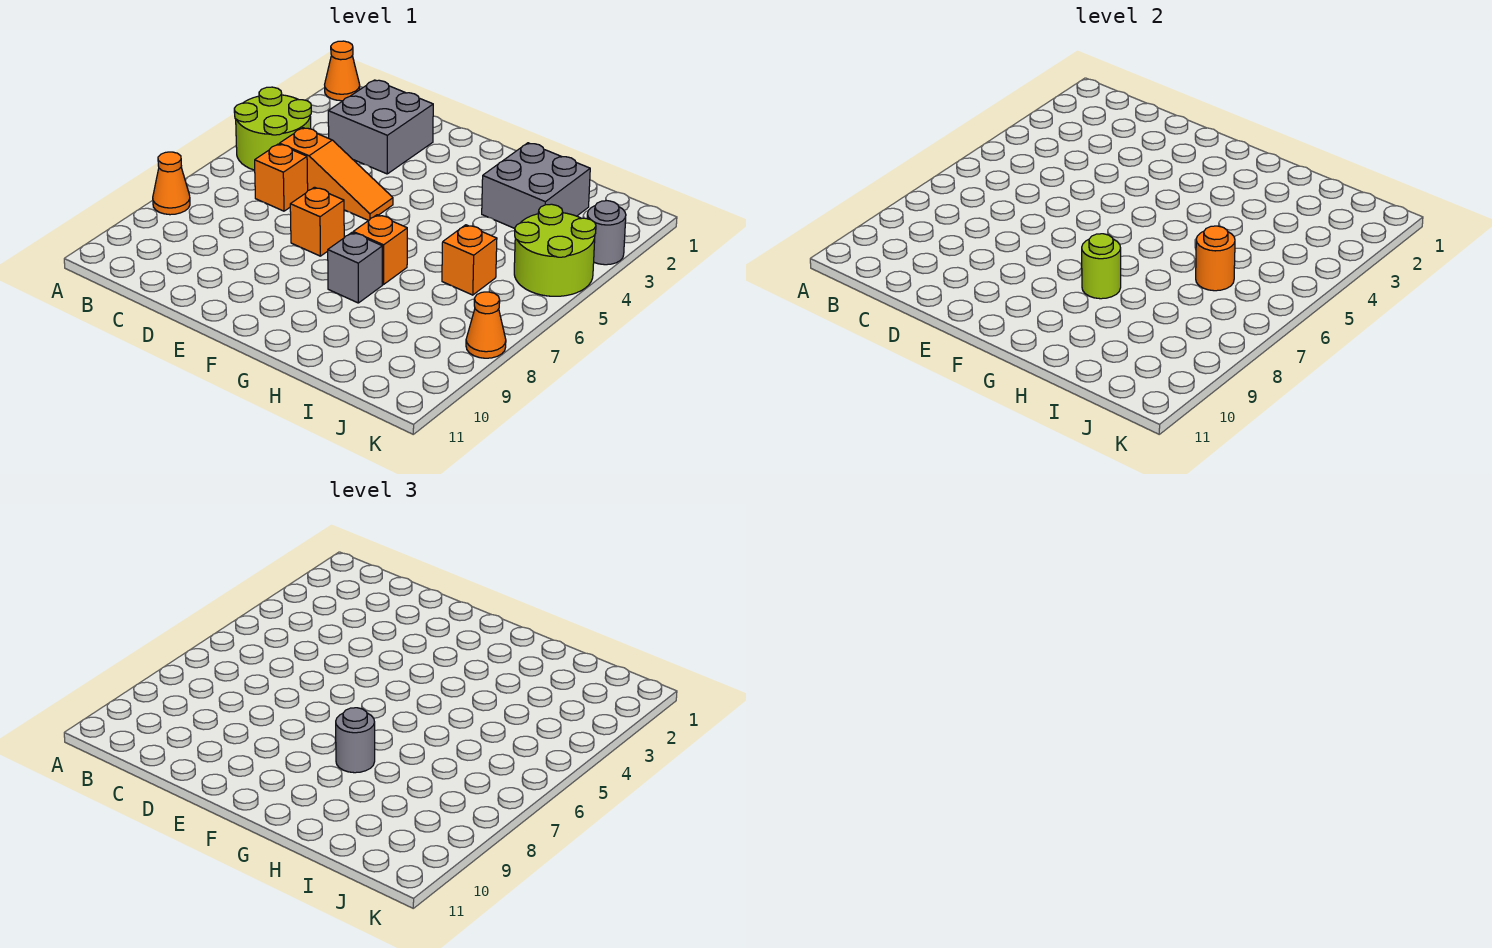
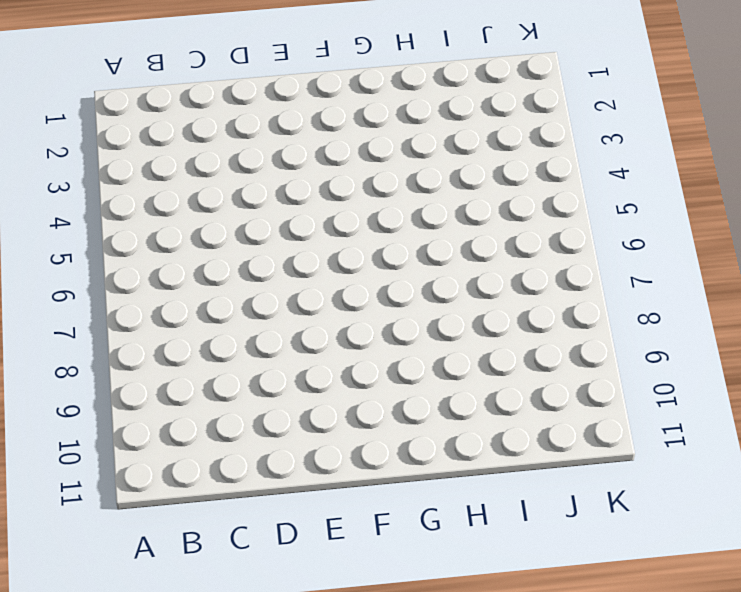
none -> orange cone A1 level 1
none -> lime round brick A4:B5 level 1
none -> orange cone A8 level 1

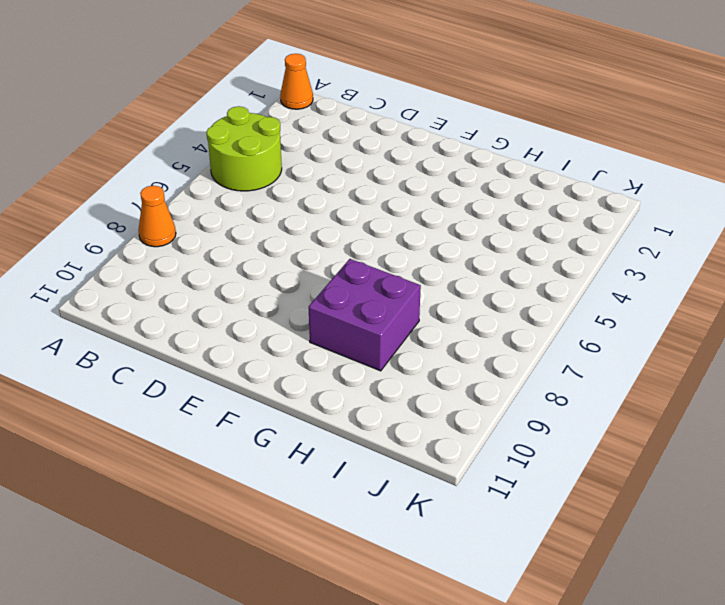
purple brick G8:H9 level 1 -> grey brick G8 level 1
none -> grey brick C2:D3 level 1
none -> orange slope C5:E5 level 1 top C
none -> orange brick C6 level 1

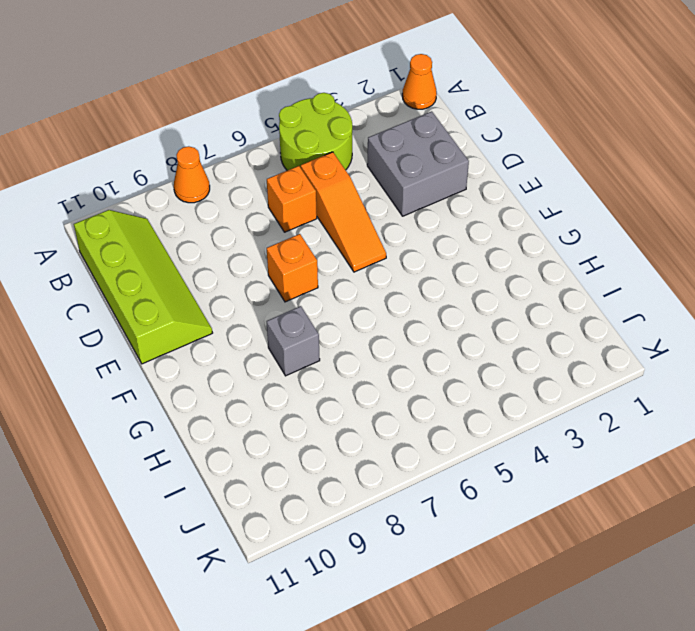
lime slope B10:E11 level 1 top 11 -> none
none -> orange brick G7 level 1
none -> grey brick H2:I3 level 1
none -> orange brick I6 level 1

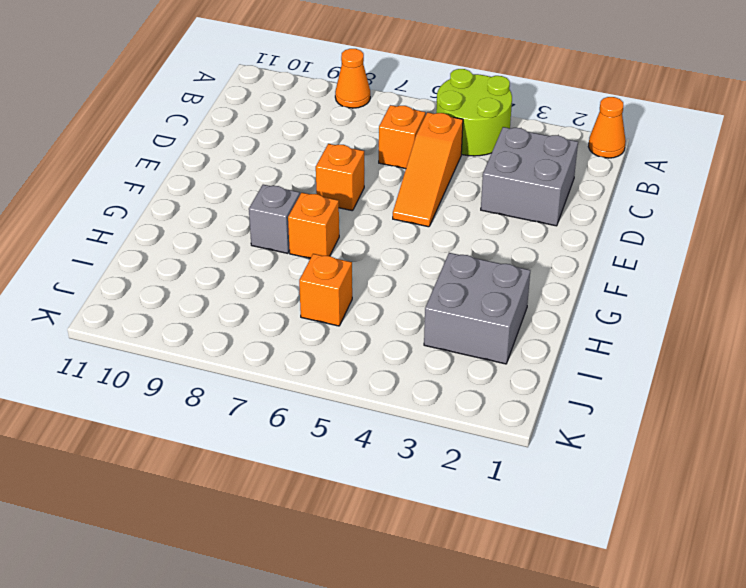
none -> lime round brick J4:K5 level 1
none -> grey round brick K3 level 1
none -> orange cone K8 level 1

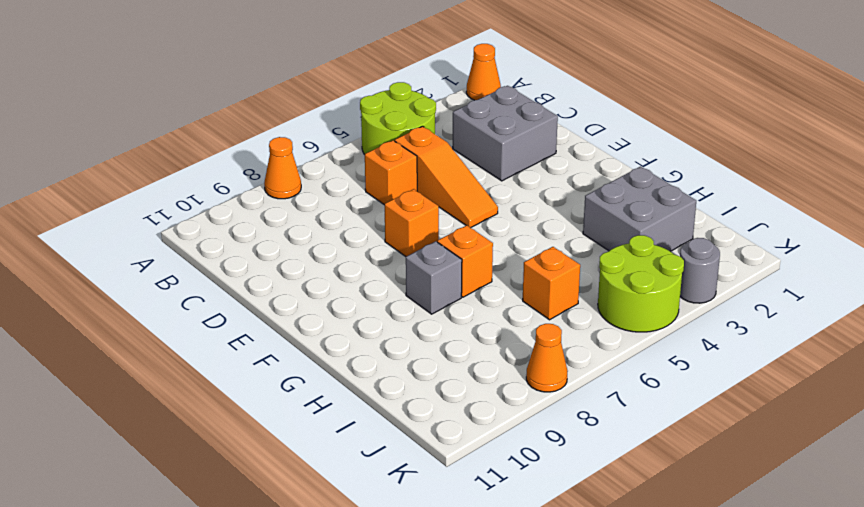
none -> lime round brick G8 level 2
none -> orange round brick I6 level 2
none -> grey round brick G8 level 3

